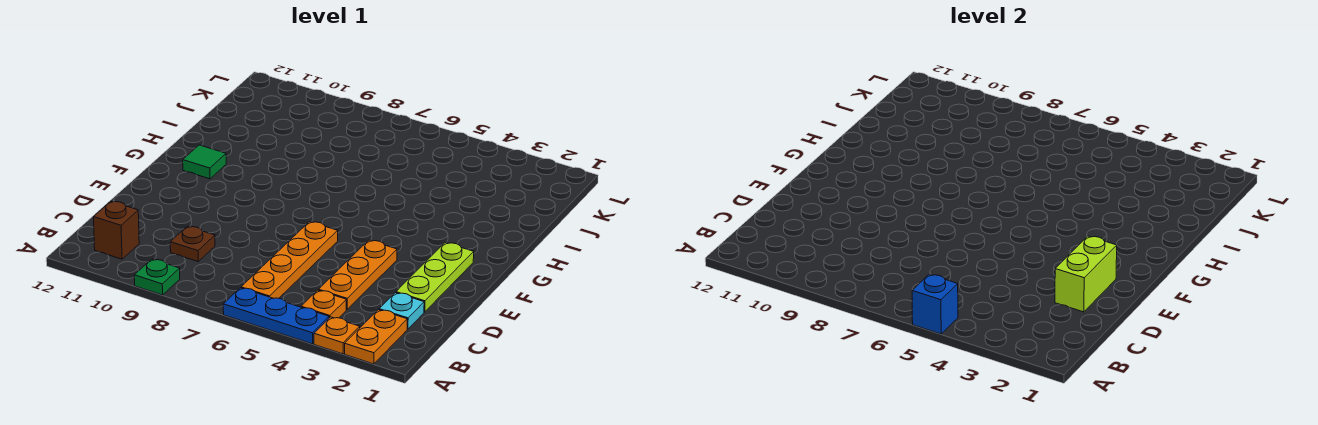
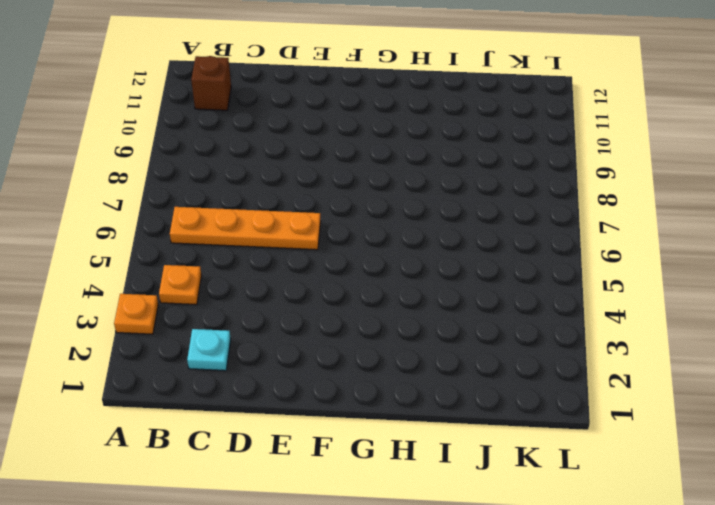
none -> orange plate A2:B2 level 1
none -> blue plate A4:A6 level 1
none -> green plate A9 level 1

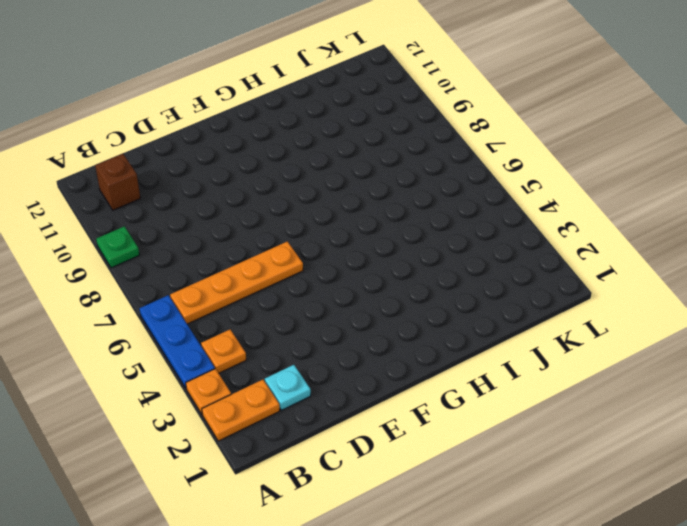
none -> orange plate C4:E4 level 1
none -> brown plate C9 level 1
none -> lime plate D2:F2 level 1

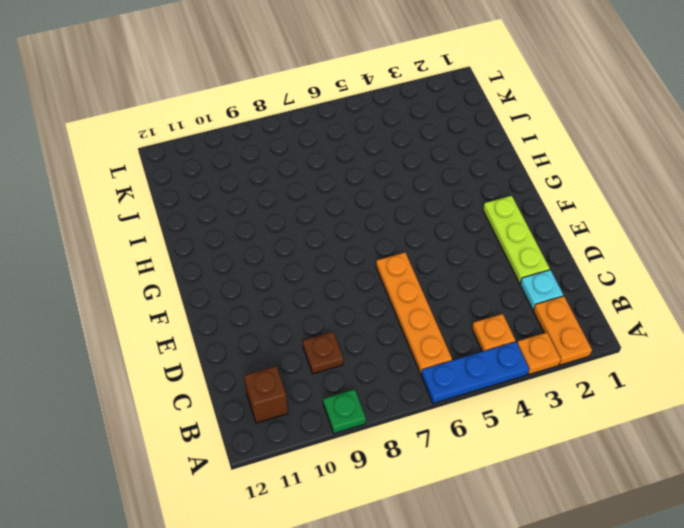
none -> orange plate C4:E4 level 1
none -> green tile G11 level 1
none -> blue brick A5 level 2

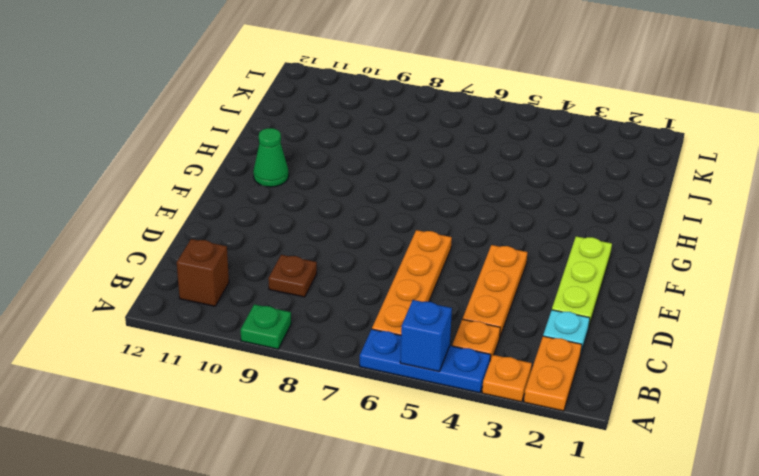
green cone G11 level 1 -> green tile G11 level 1
none -> lime brick D2:E2 level 2

